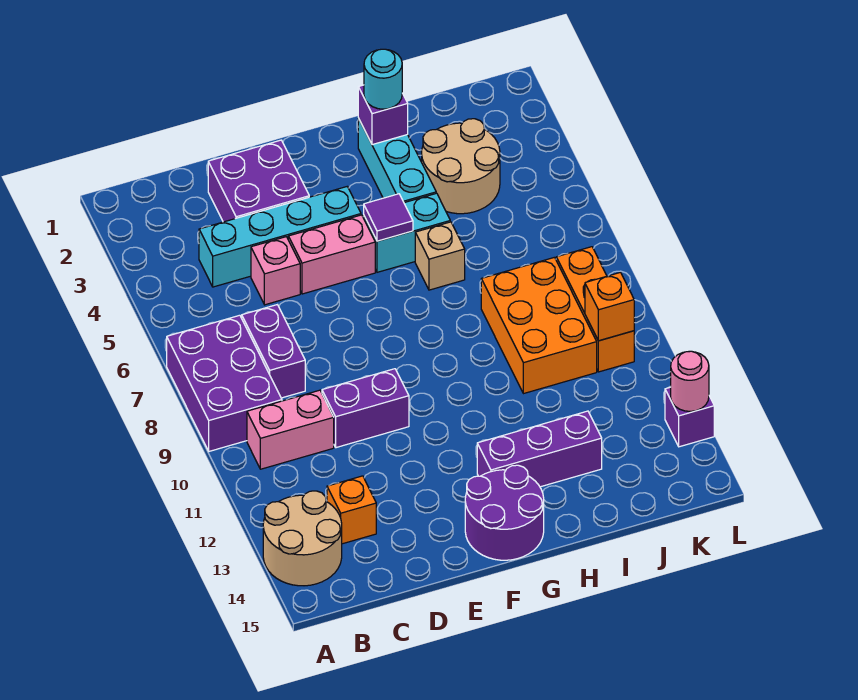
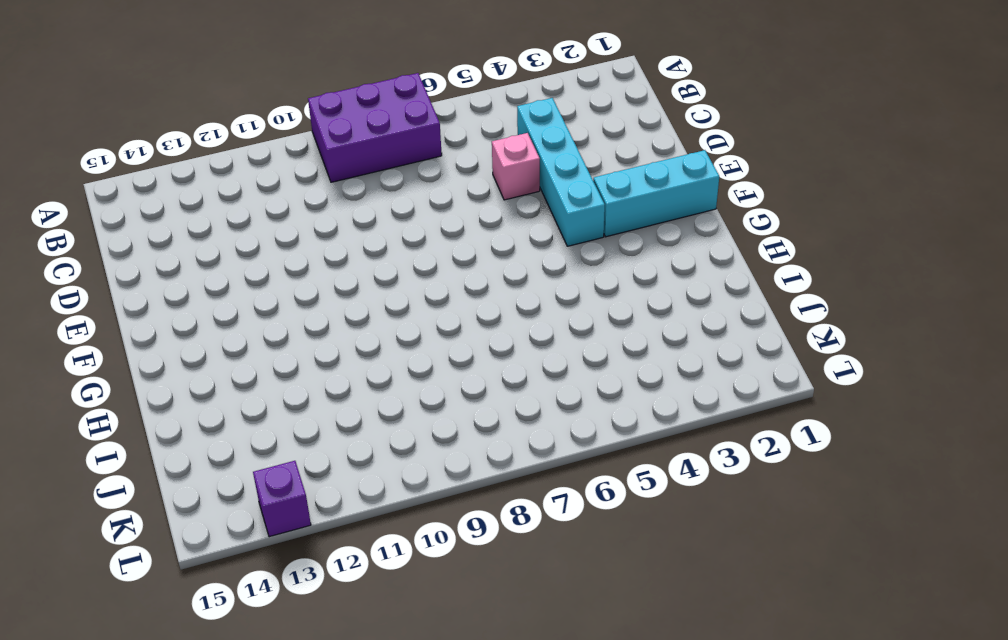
cyan brick F1:F3 level 1 -> cyan brick H2:H4 level 1
none -> tan round brick A13:B14 level 1
none -> pink brick B10:C10 level 1
none -> purple brick C7:C8 level 1

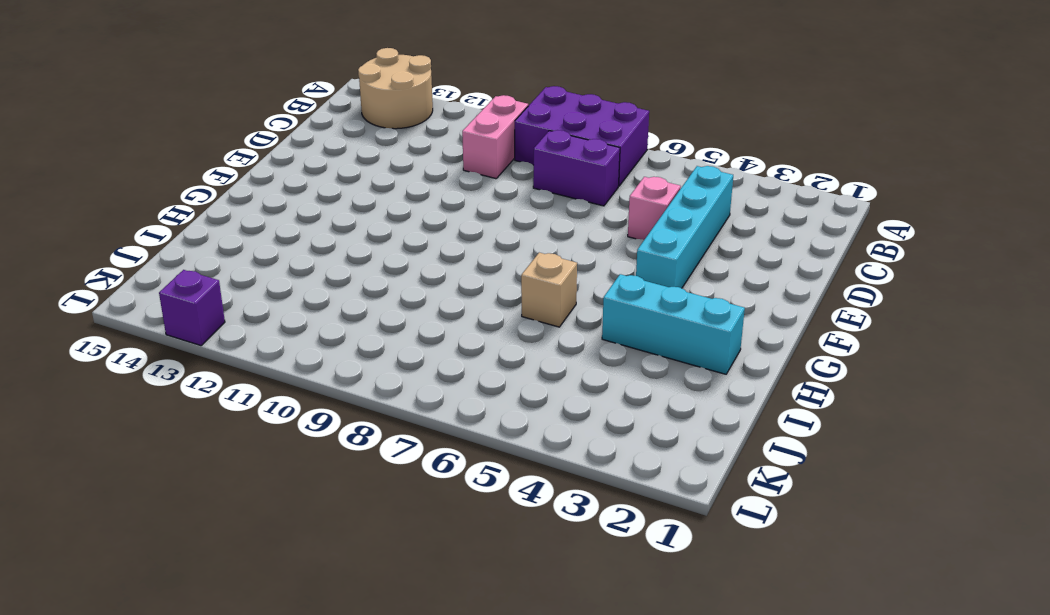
none -> orange brick C13 level 1
none -> purple brick D2:E3 level 1
none -> purple brick D10:E10 level 1

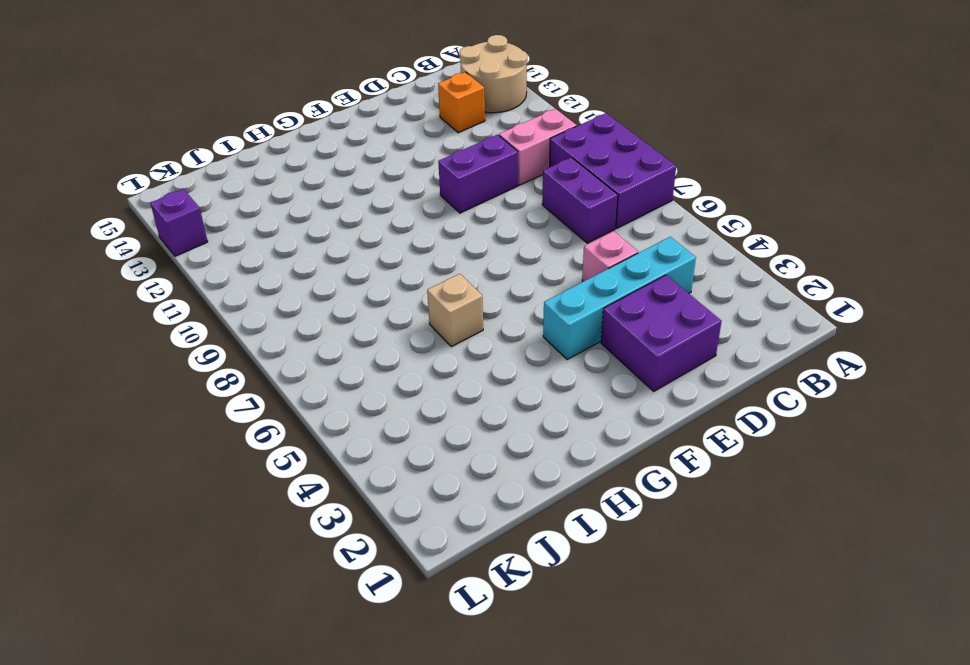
none -> pink brick E5:F5 level 1
none -> purple round brick F14:G15 level 1
none -> cyan brick G5:H5 level 1

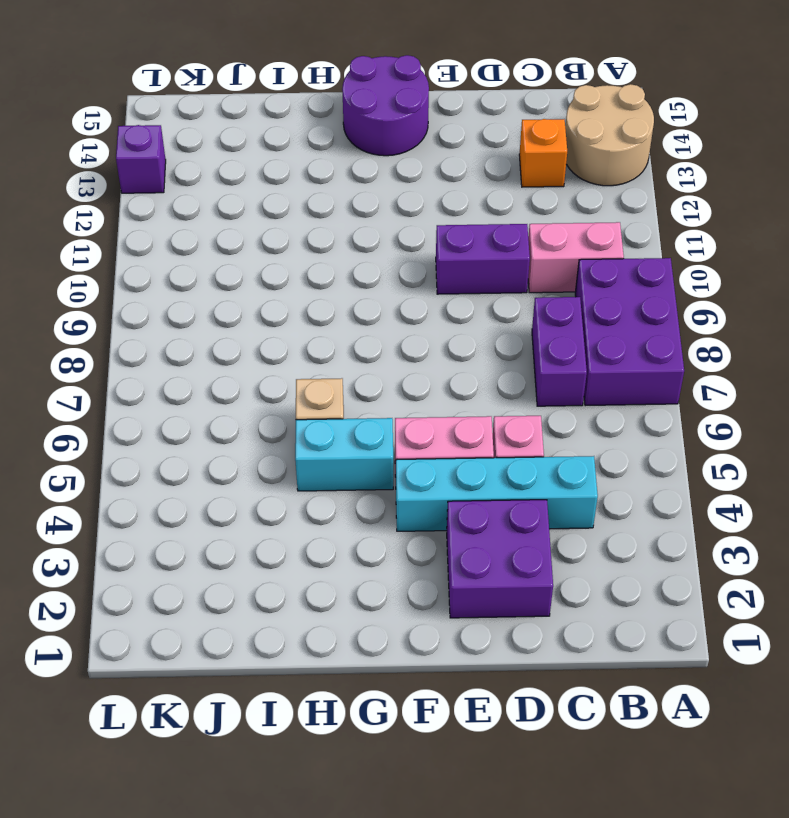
none -> purple brick G13:I13 level 1
none -> cyan brick H2:H4 level 1
none -> tan round brick I3:J4 level 1

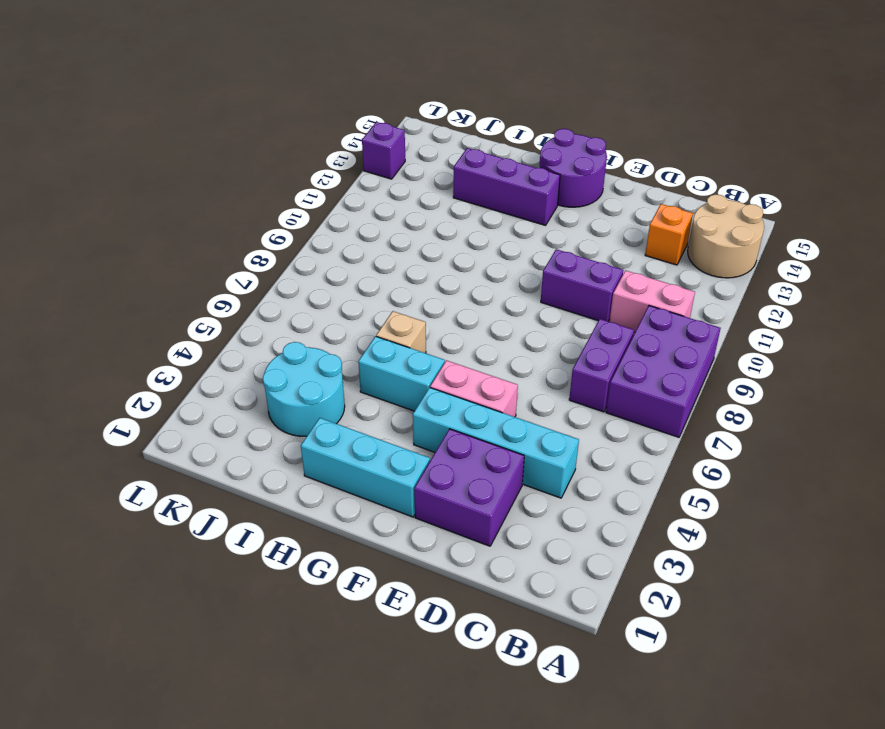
cyan brick F2:H2 level 1 -> cyan brick H2:H4 level 1
cyan round brick I3:J4 level 1 -> tan round brick I3:J4 level 1
none -> pink brick D5 level 1
none -> orange brick I8:J10 level 1
none -> orange brick K8:K10 level 1

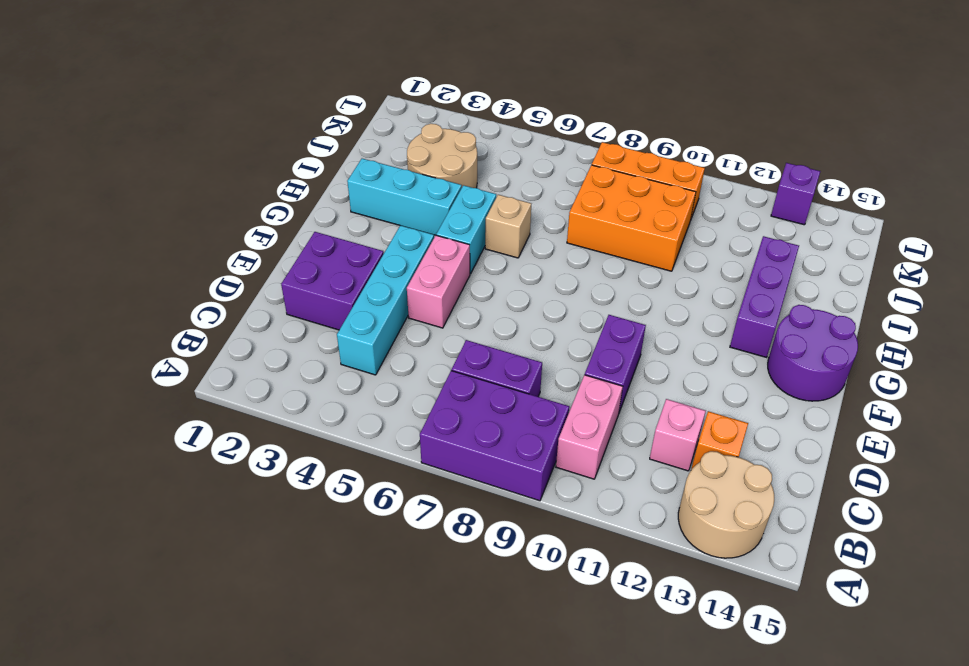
pink brick C12 level 1 -> pink brick D5 level 1
none -> purple tile G5 level 2
none -> purple brick H2 level 2
none -> orange brick K10 level 2

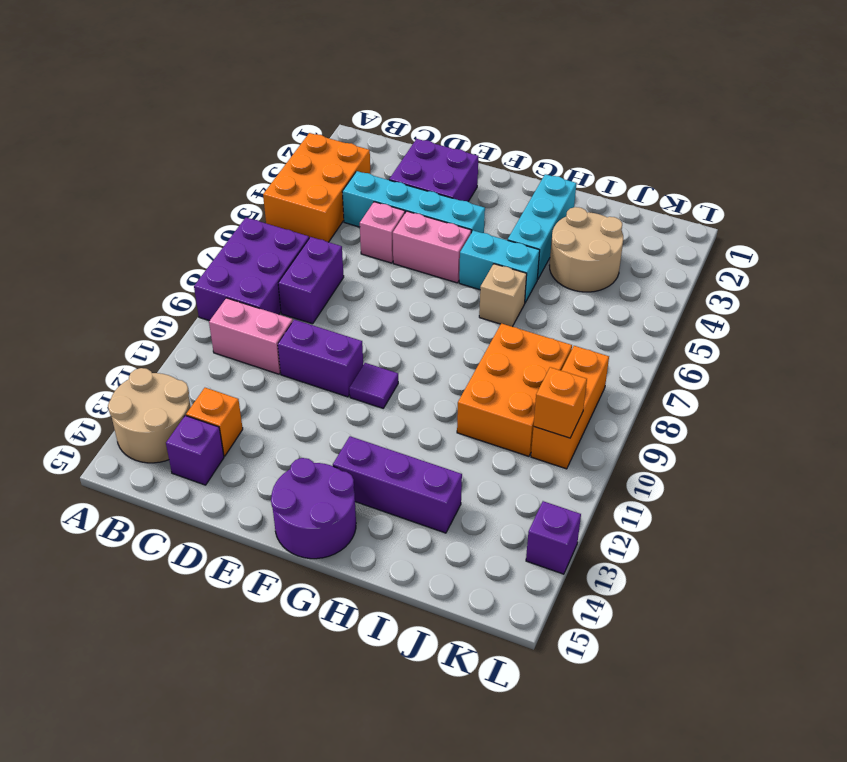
orange brick A3:B5 level 1 -> none
purple brick C14 level 1 -> purple brick H2 level 2
purple tile F10 level 1 -> purple tile G5 level 2
none -> pink round brick L13 level 2
none -> cyan round brick H2 level 3

